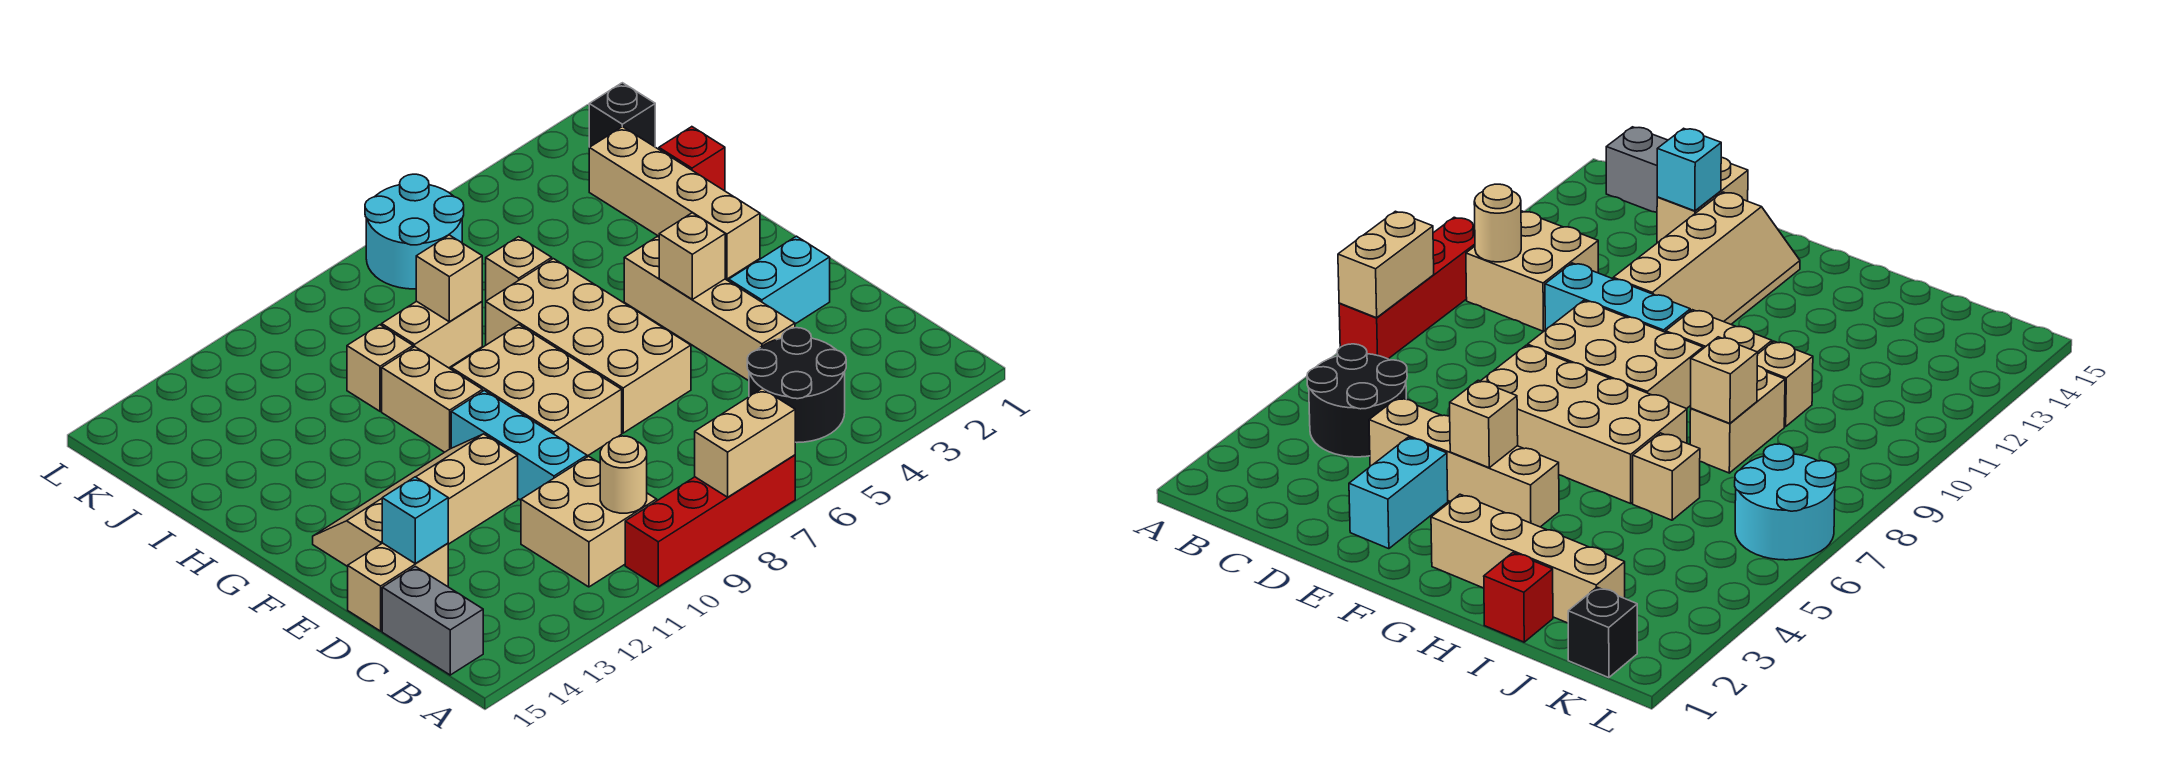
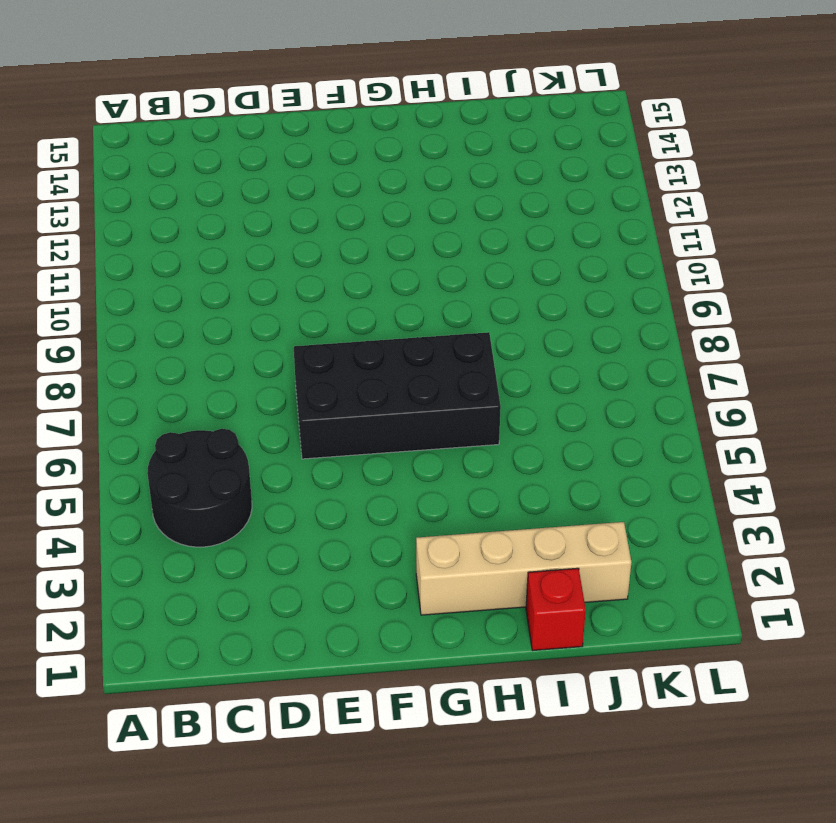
black brick E6:H7 level 1 -> tan brick E6:H7 level 1
none -> red brick A7:A10 level 1
none -> tan brick B10:C11 level 1
none -> grey brick B15:C15 level 1

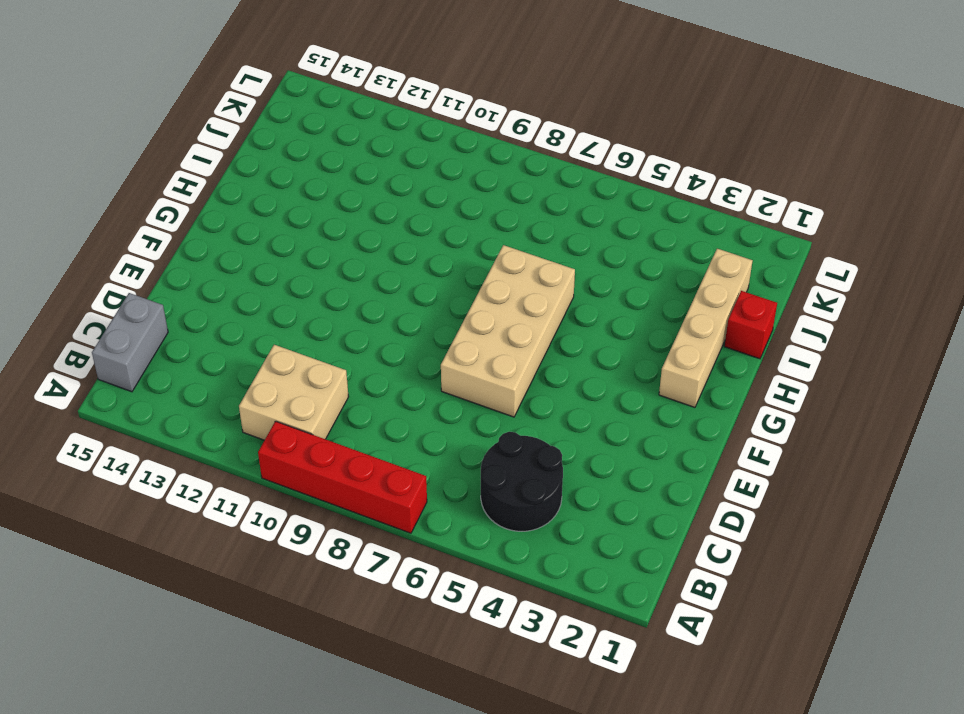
none -> tan brick D4:G4 level 1
none -> cyan brick D10:F10 level 1
none -> tan brick D14:D15 level 1

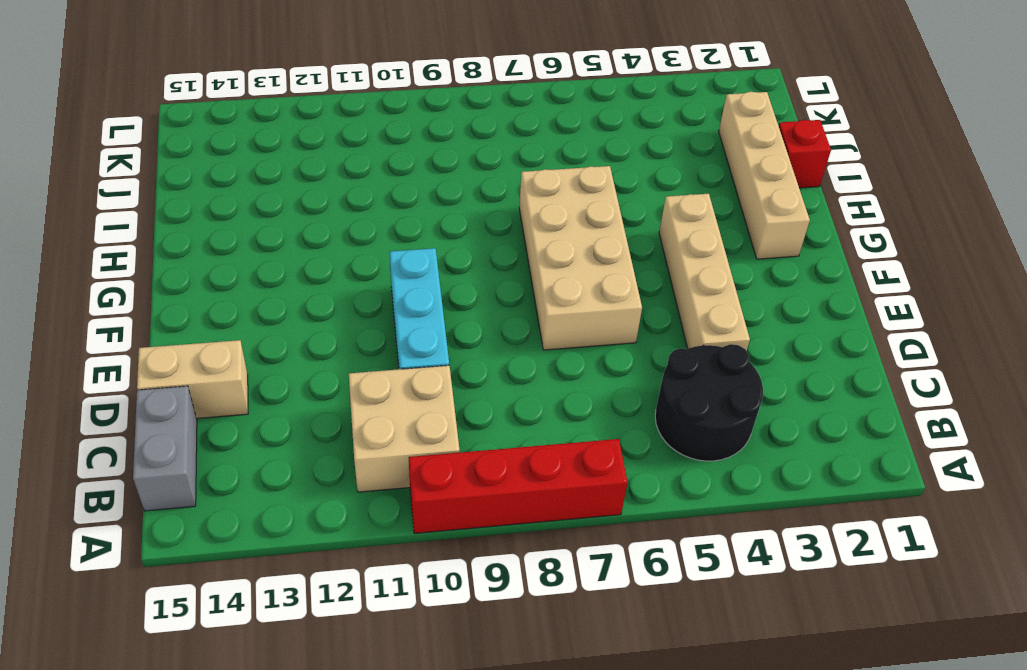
none -> cyan brick E2:E3 level 1
none -> tan brick E8:G9 level 1
none -> tan slope E11:F14 level 1 top E

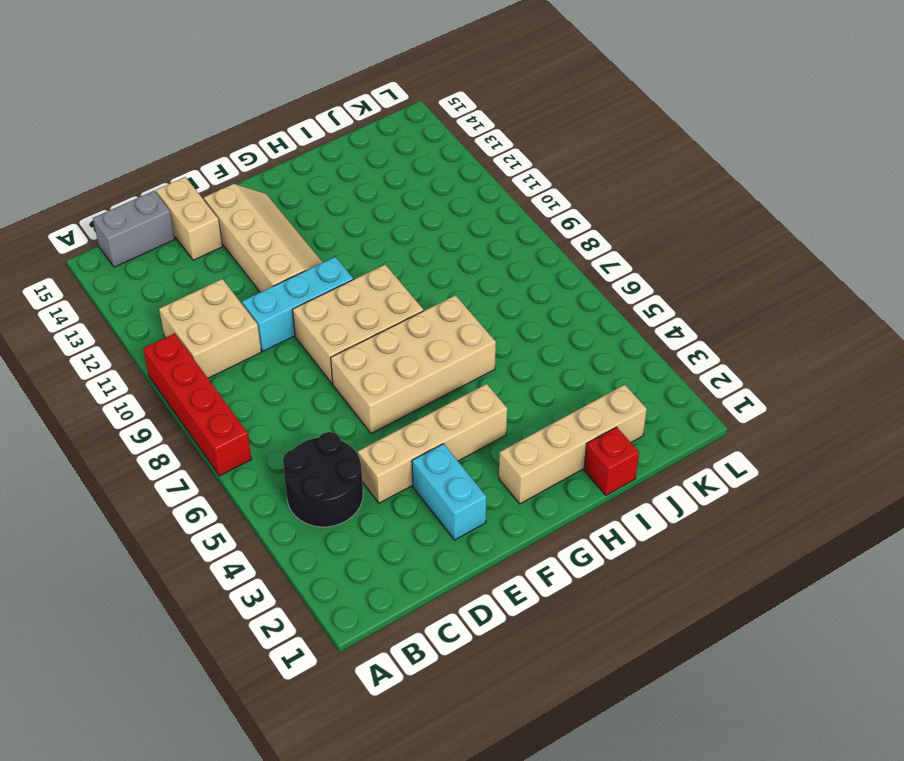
none -> tan brick G10:H10 level 1
none -> tan brick I6 level 1
none -> tan brick I8:I9 level 1

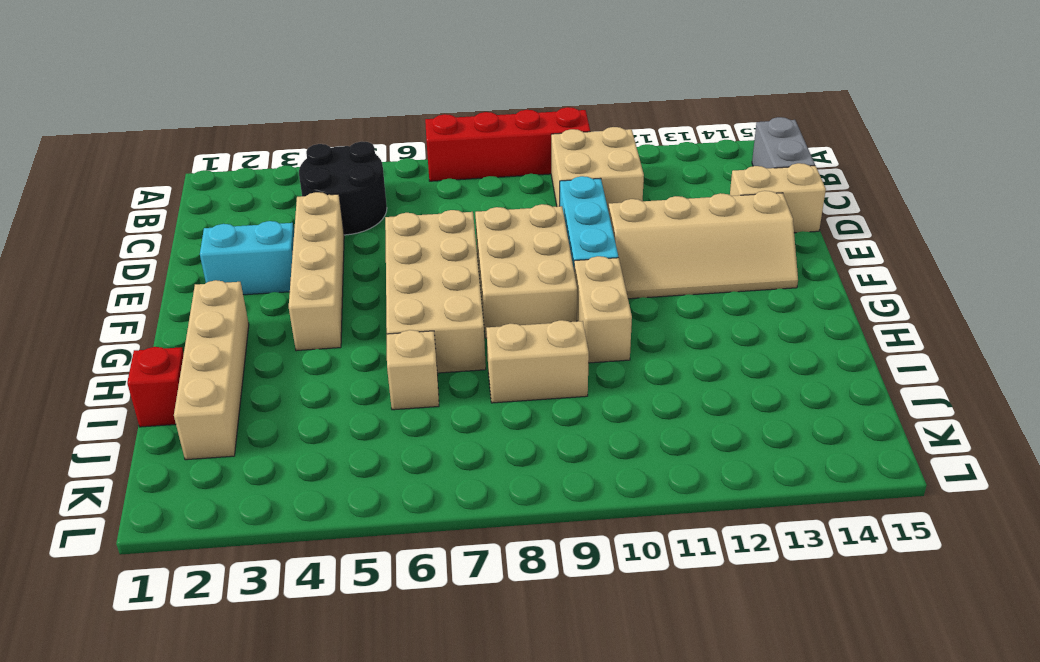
none -> tan brick I10 level 1
none -> black brick K1 level 1
none -> cyan round brick K6:L7 level 1

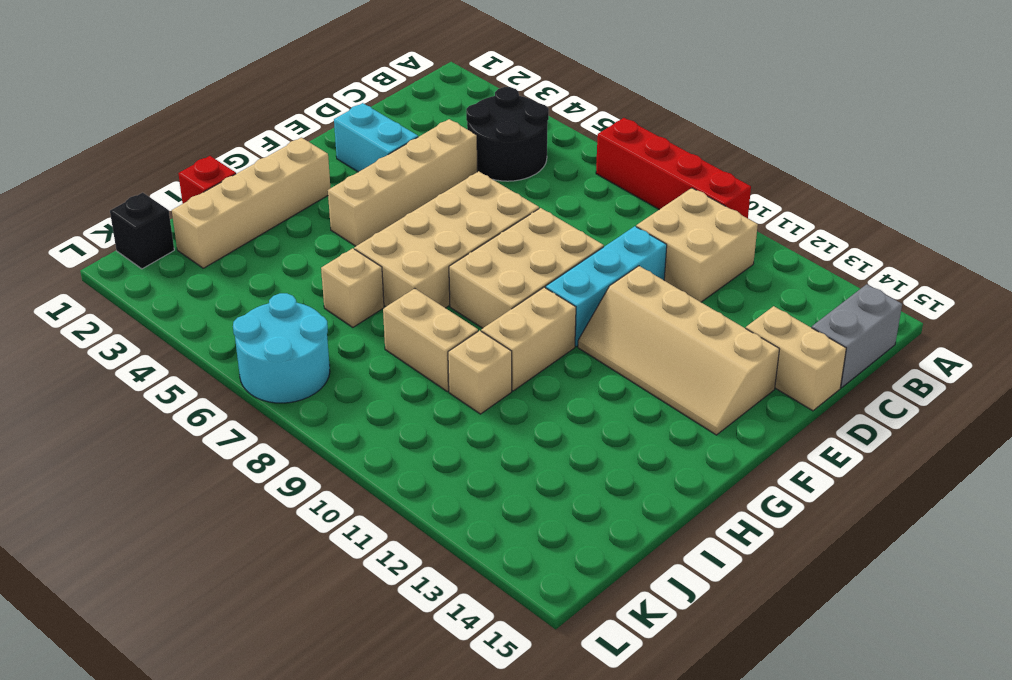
none -> tan brick A7:A8 level 2
none -> tan round brick B10 level 2
none -> cyan brick D14 level 2

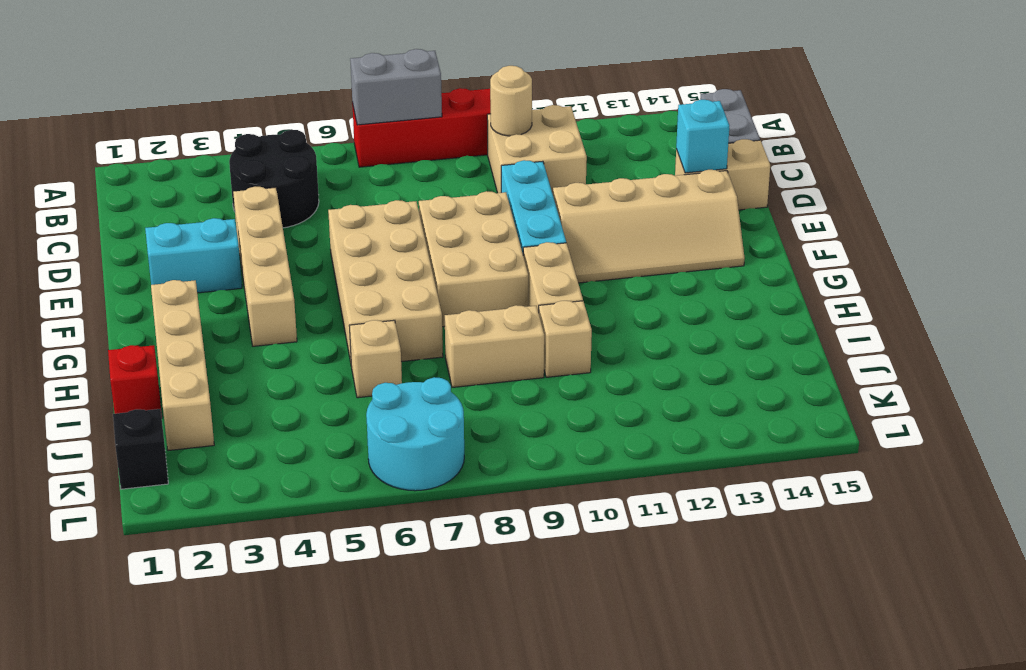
grey brick A7:A8 level 2 -> tan brick A7:A8 level 2
none -> tan brick F4 level 2
none -> tan brick I8 level 2

